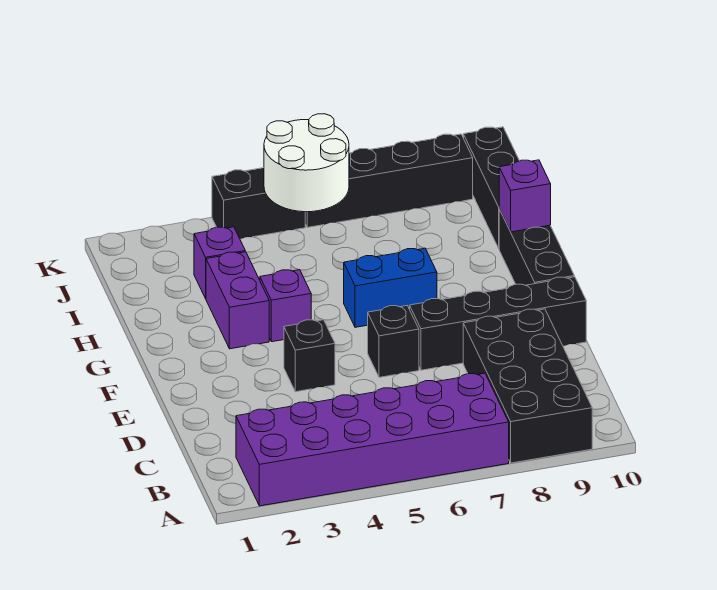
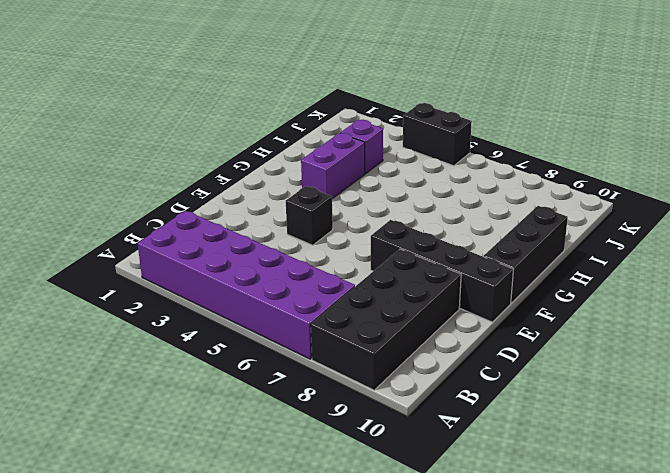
none -> black brick E6 level 1
none -> purple brick G4 level 1
none -> blue brick G6:G7 level 1

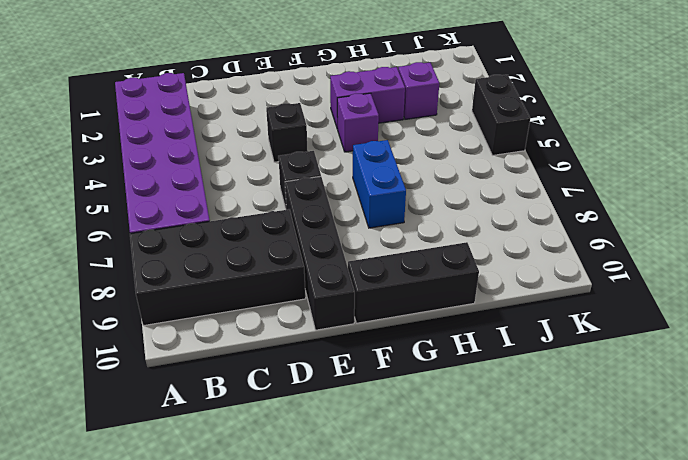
none -> black brick I10:K10 level 1
none -> black brick K6:K9 level 1
none -> purple brick H10 level 2

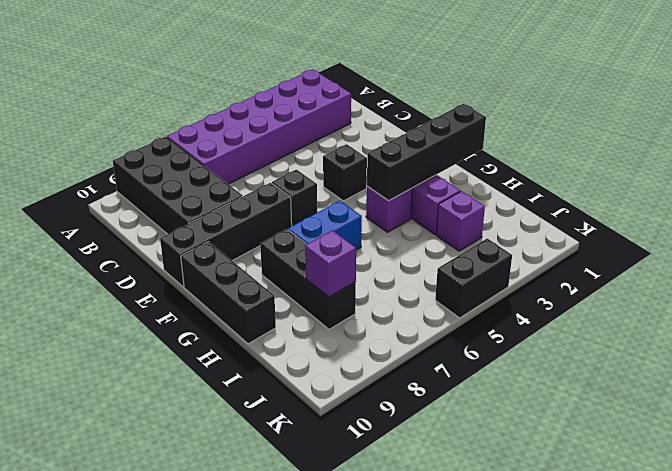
black brick G1:G4 level 2 -> black brick K6:K9 level 1
black brick G8:I8 level 1 -> black brick I10:K10 level 1
purple brick I8 level 2 -> purple brick H10 level 2
none -> white round brick J5:K6 level 2

